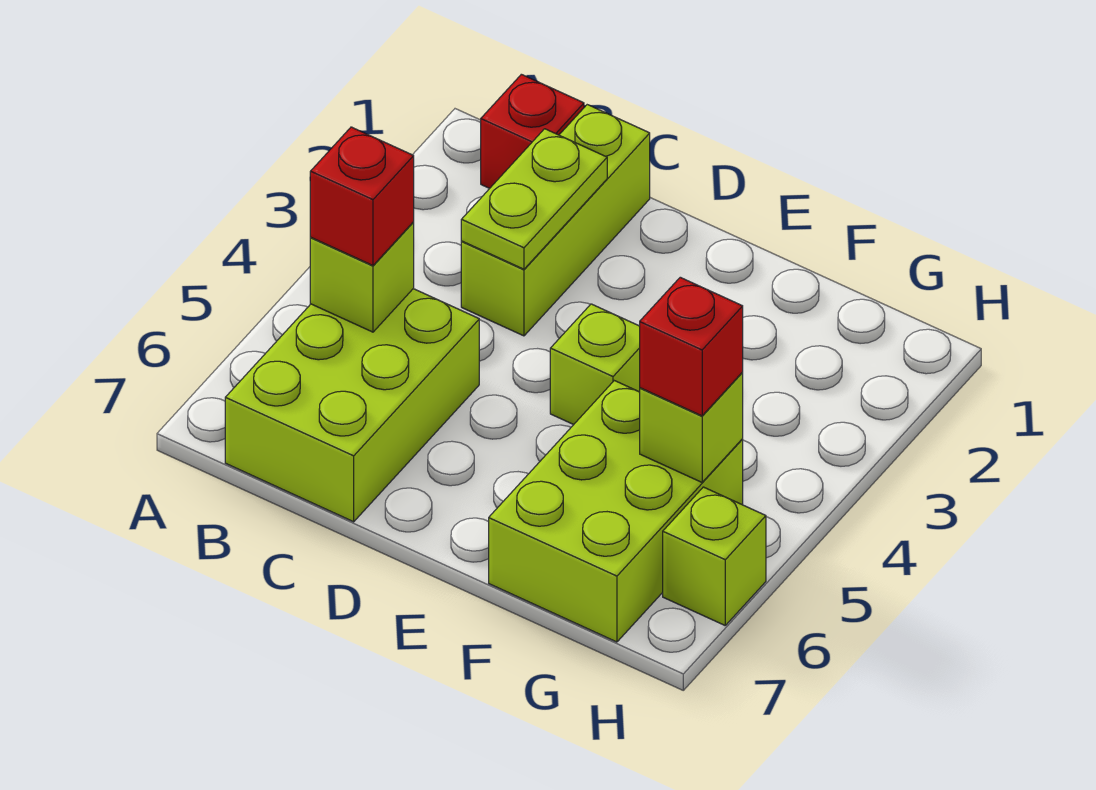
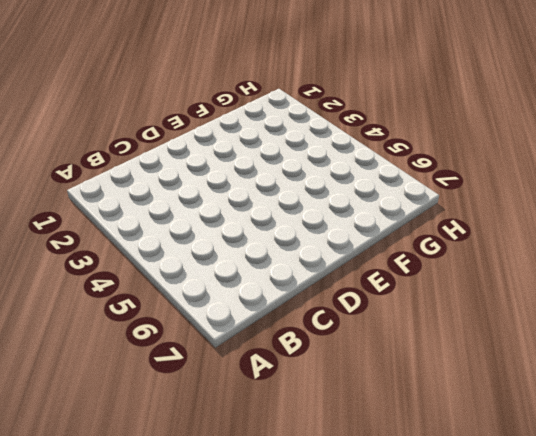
none -> red brick B1 level 1
none -> lime brick B5:C7 level 1

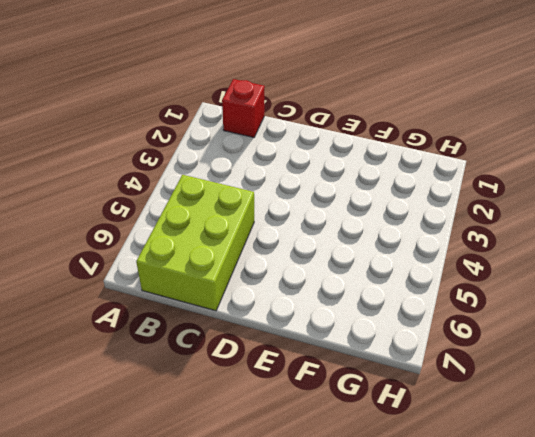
none -> lime brick C1:C3 level 1
none -> lime brick E4 level 1

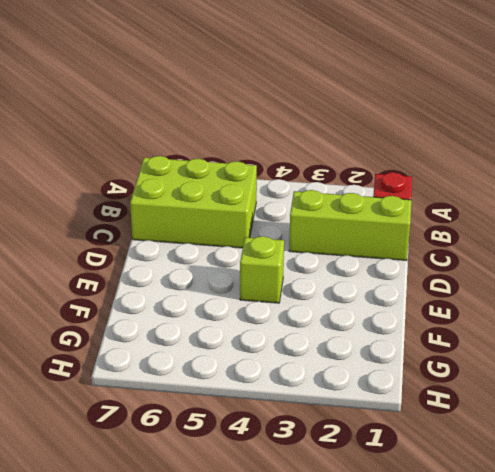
none -> lime brick F5:G7 level 1
none -> lime brick H6 level 1

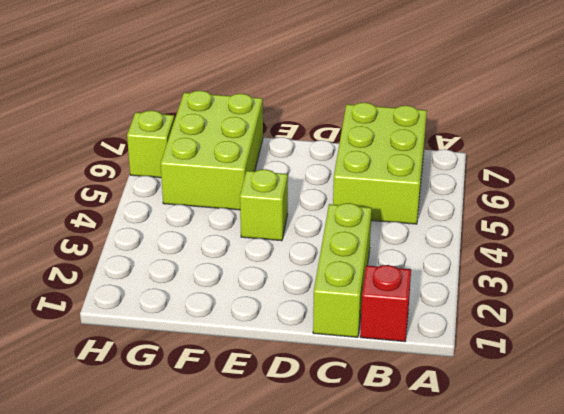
none -> lime brick B5 level 2
none -> lime plate C2:C3 level 2

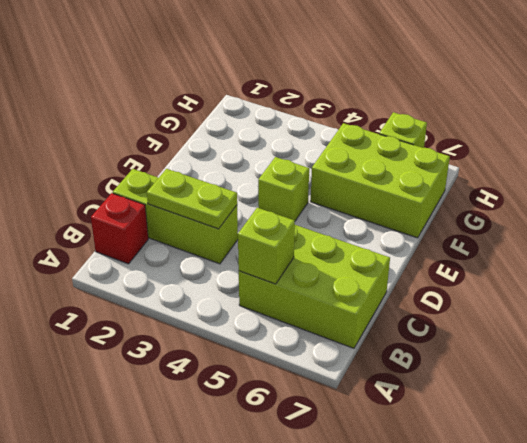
none -> lime brick G5 level 2
none -> red brick B5 level 3

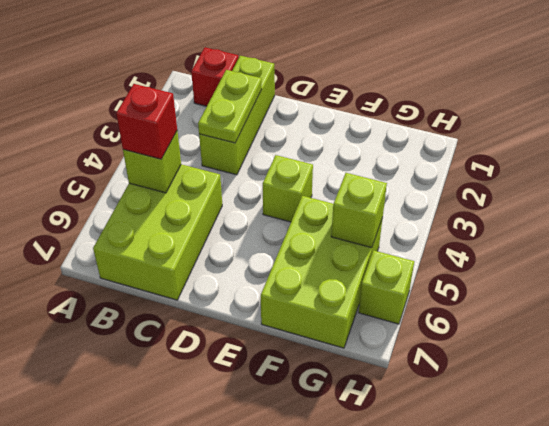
none -> red brick G5 level 3

